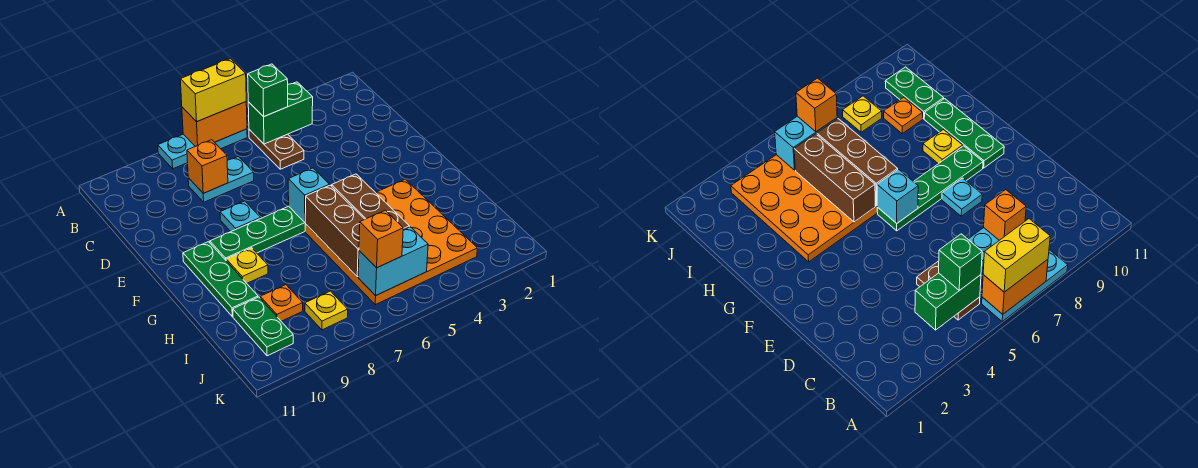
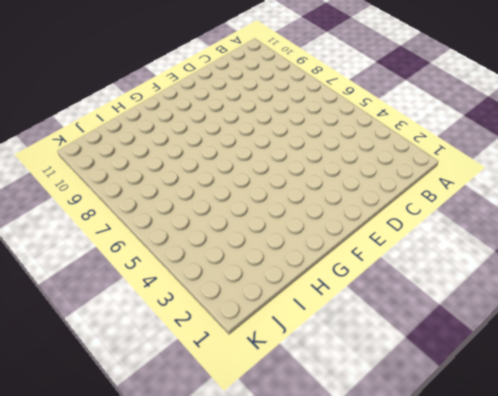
none -> cyan plate A6:A8 level 1
none -> brown plate B5:C5 level 1
none -> cyan plate C7:C8 level 1

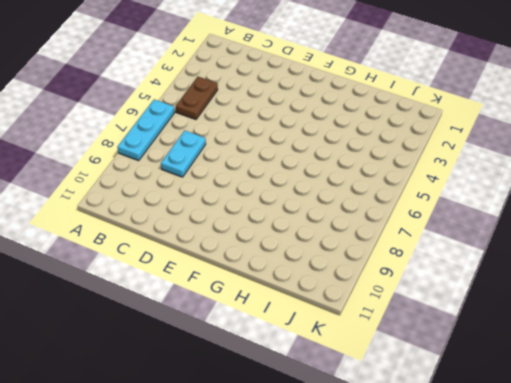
brown plate B4:B5 level 1 -> brown plate B5:C5 level 1
none -> cyan plate E8 level 1
none -> green plate F6:F9 level 1
none -> green plate F10:H10 level 1

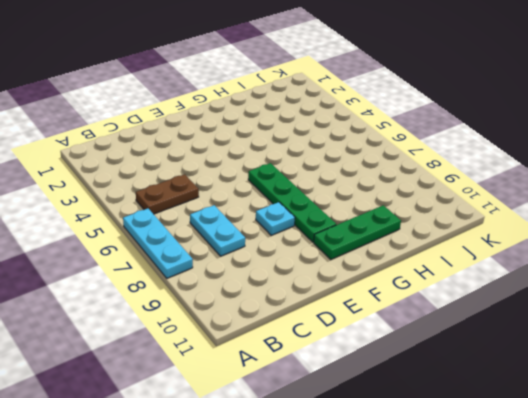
none -> orange plate G3:J6 level 1
none -> yellow plate G9 level 1
none -> orange plate I9 level 1

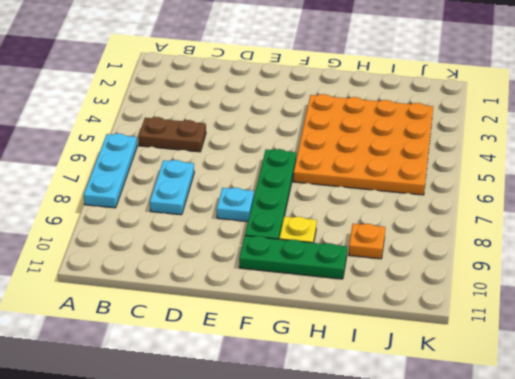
none -> green plate I10:J10 level 1
none -> yellow plate J8 level 1
none -> orange brick A6:A7 level 2

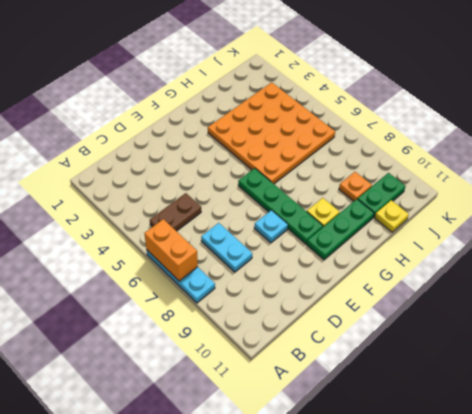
yellow plate I11 level 1 -> yellow plate J8 level 1
none -> green brick B4:B5 level 2
none -> orange brick C8 level 2
none -> cyan brick F6 level 2

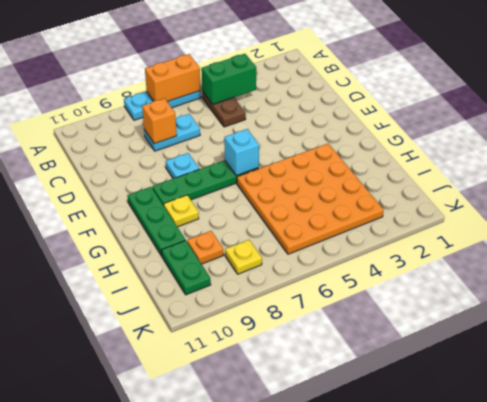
none -> brown brick G5:I5 level 2
none -> brown brick G6:I6 level 2
none -> cyan brick J5:J6 level 2

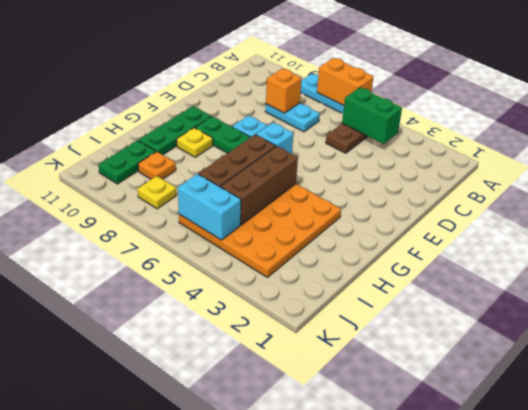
none -> yellow brick A6:A7 level 3
none -> green brick B5 level 3
none -> orange brick J6 level 3

